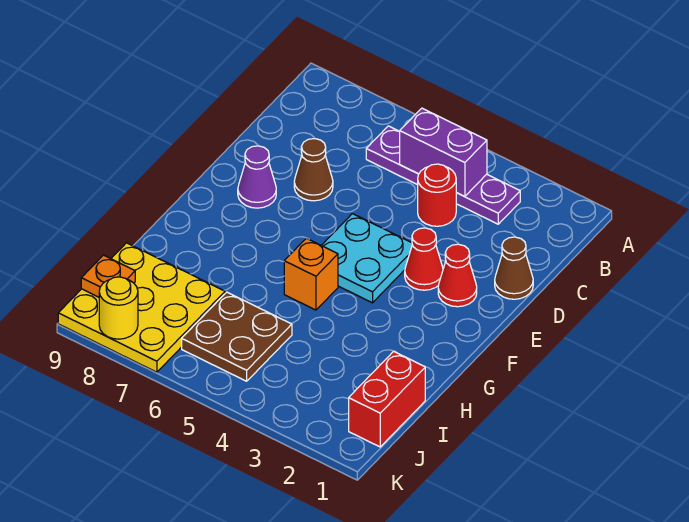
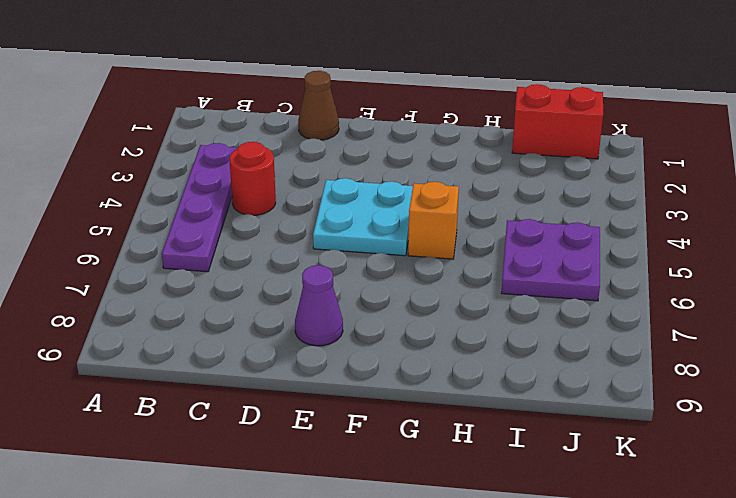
purple plate I5:J6 level 1 -> brown plate I5:J6 level 1
none -> brown cone D7 level 1
none -> red cone E2 level 1
none -> red cone E3 level 1

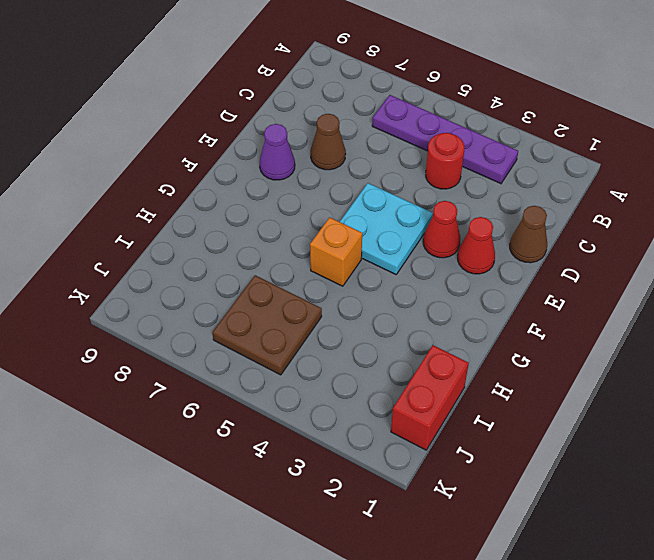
none -> yellow plate I7:K9 level 1
none -> purple brick B4:B5 level 2
none -> orange plate J9 level 2

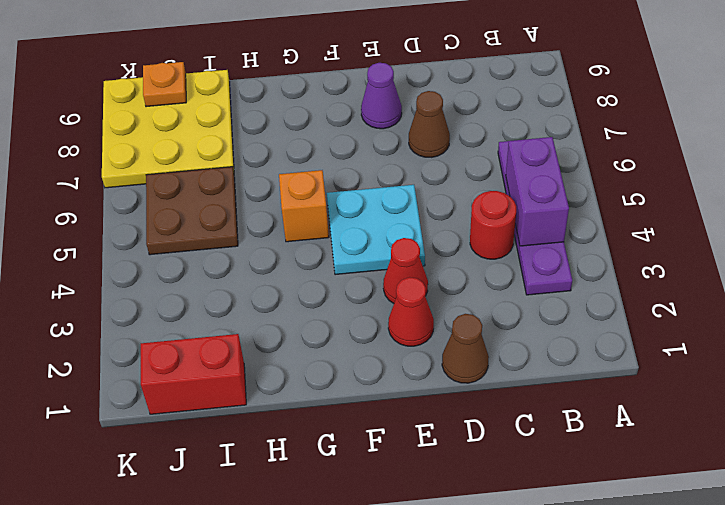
none -> yellow round brick K8 level 2

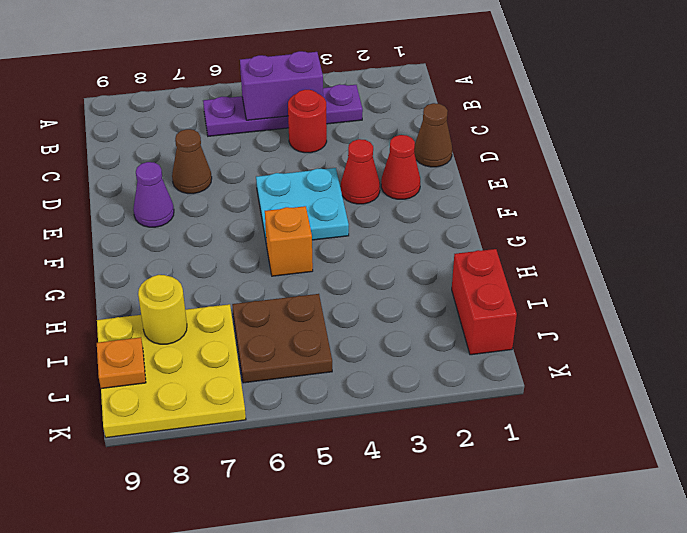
yellow round brick I8 level 2 -> yellow round brick K8 level 2

